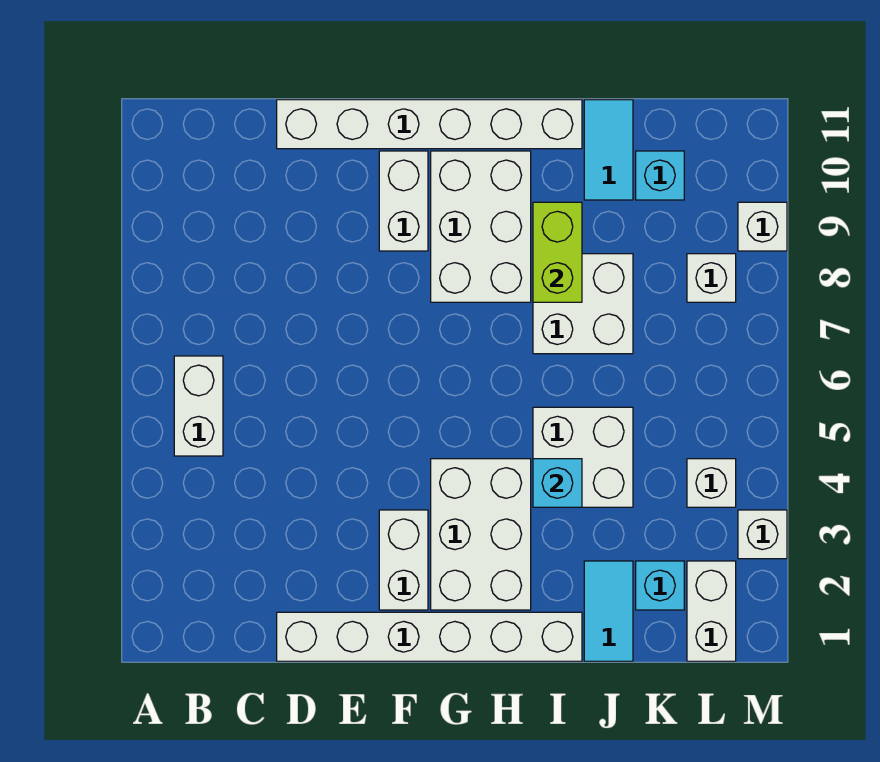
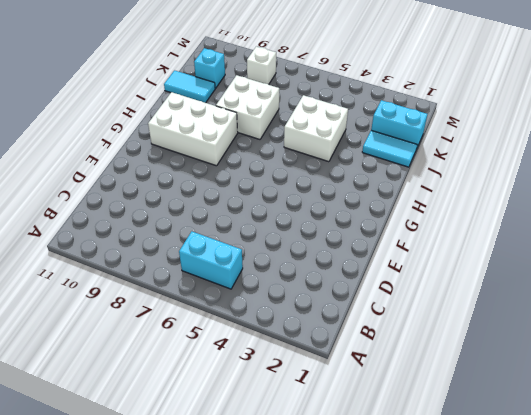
cyan brick B5:B6 level 1 -> white brick B5:B6 level 1
cyan brick K1:K2 level 1 -> cyan brick K2 level 1
none -> white brick D1:I1 level 1
none -> white brick D11:I11 level 1
none -> white brick F2:F3 level 1

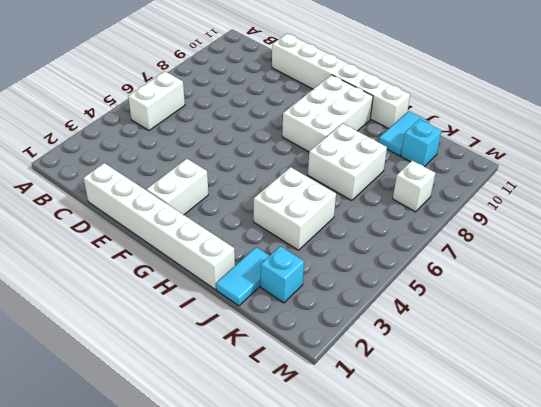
none -> white brick F9:F10 level 1
none -> white brick G2:H4 level 1
none -> white brick L1:L2 level 1

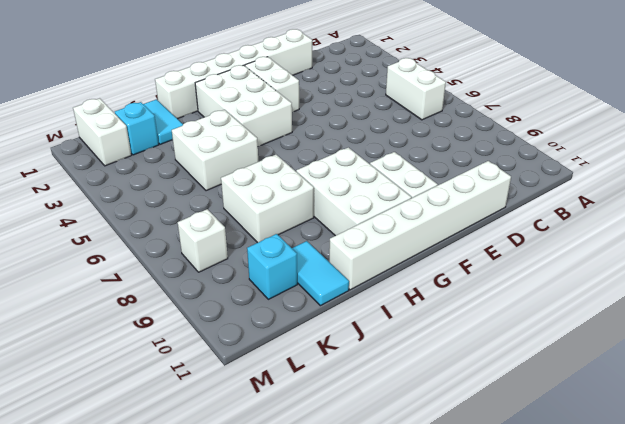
none -> white brick L4 level 1
none -> white brick M3 level 1
none -> white brick M9 level 1

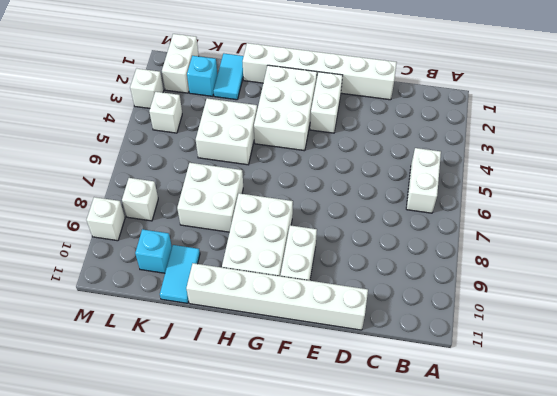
none -> cyan brick I4 level 2
none -> lime brick I8:I9 level 2

